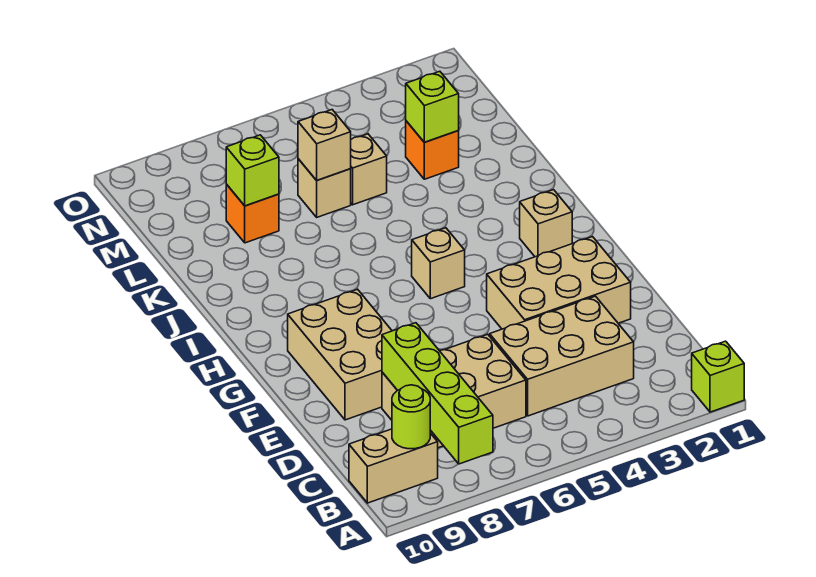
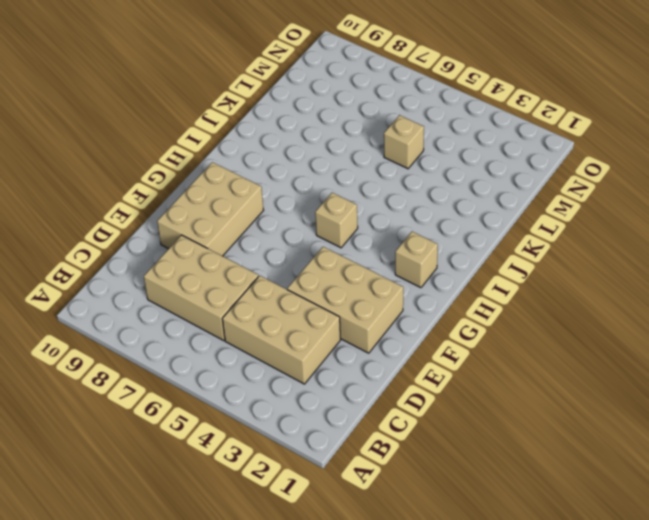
none -> lime brick A1 level 1
none -> tan brick B9:B10 level 1
none -> orange brick L3 level 1

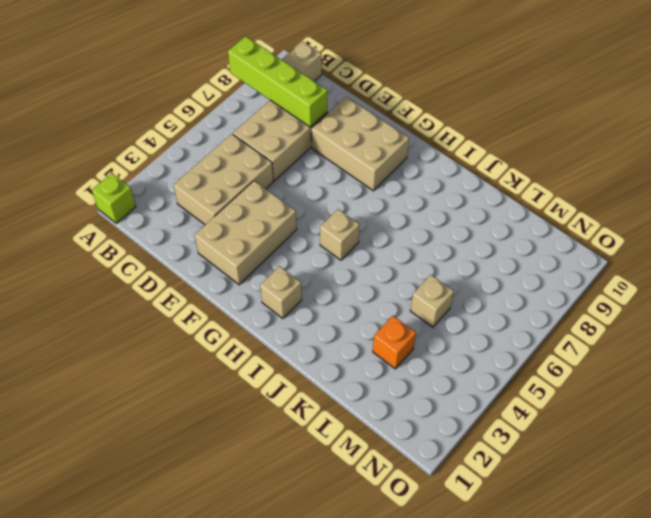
none -> tan brick L6 level 1
none -> orange brick L8 level 1
none -> lime round brick B9 level 2

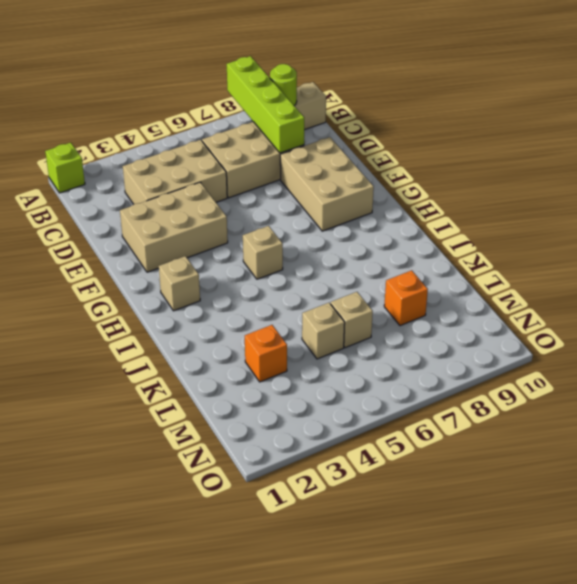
none -> lime brick L3 level 2
none -> tan brick L6 level 2
none -> lime brick L8 level 2

